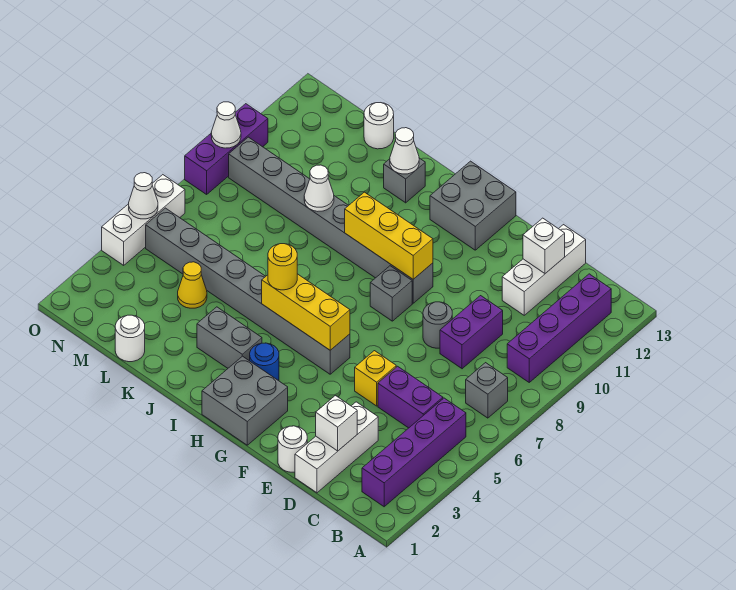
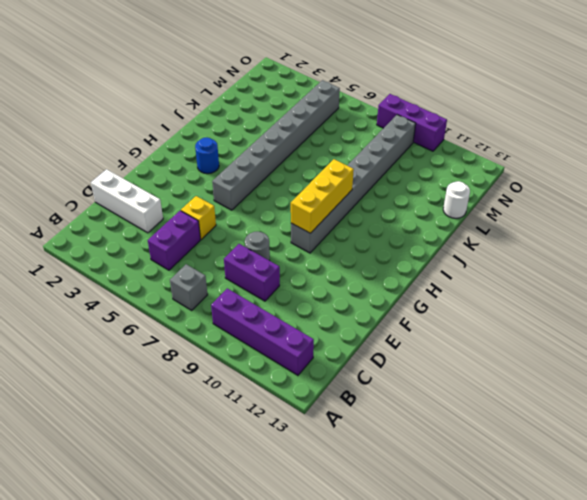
none -> purple brick B2:B5 level 1
none -> white brick D11:D13 level 1
none -> white round brick E1 level 1
none -> grey brick G1:H2 level 1

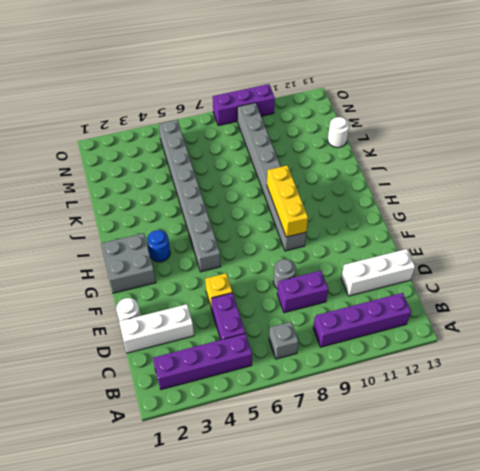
none -> grey brick G8 level 1
none -> grey brick G12:H13 level 1
none -> grey brick I3:J3 level 1
none -> grey brick J12 level 1

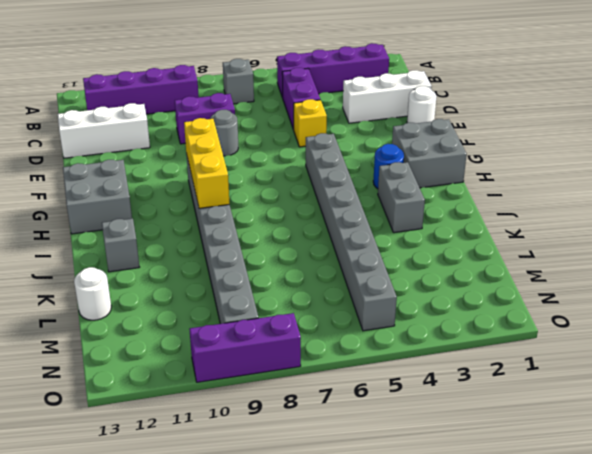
none -> grey brick G8 level 1
none -> white round brick L1 level 1
none -> yellow cone L4 level 1
none -> white brick O4:O6 level 1

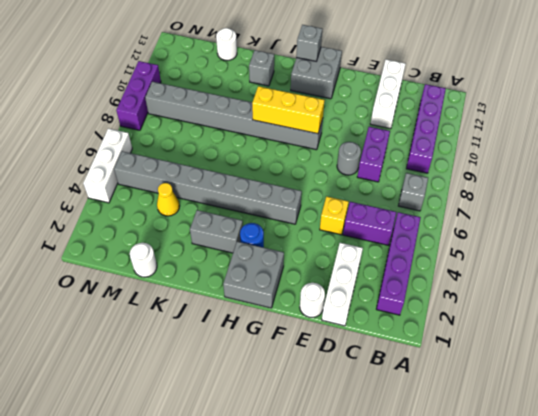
grey brick H13 level 2 -> grey brick G8 level 1
none -> white brick D2 level 2
none -> white brick D12 level 2
none -> yellow brick G5:I5 level 2
none -> white cone J12 level 2

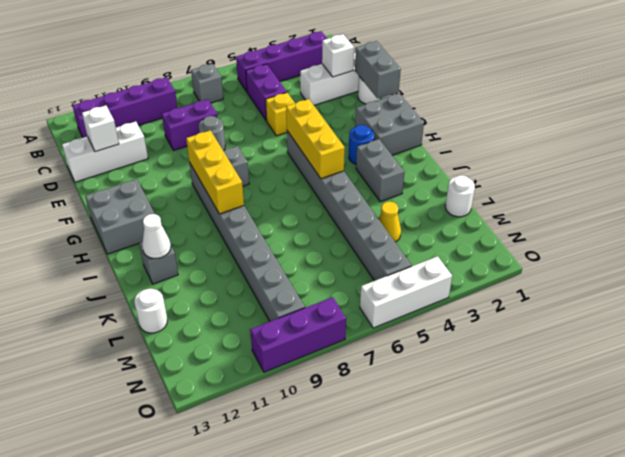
grey brick E1:F1 level 2 -> none
none -> white cone K9 level 2
none -> white cone O5 level 2
none -> white cone O9 level 2
none -> yellow round brick I5 level 3

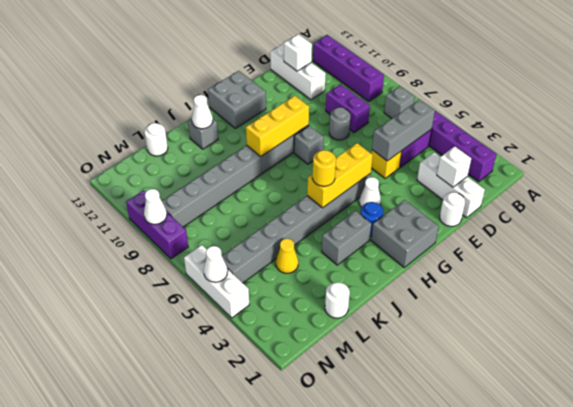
grey brick C5:E5 level 2 -> none
white cone G4 level 1 -> white cone K9 level 2

